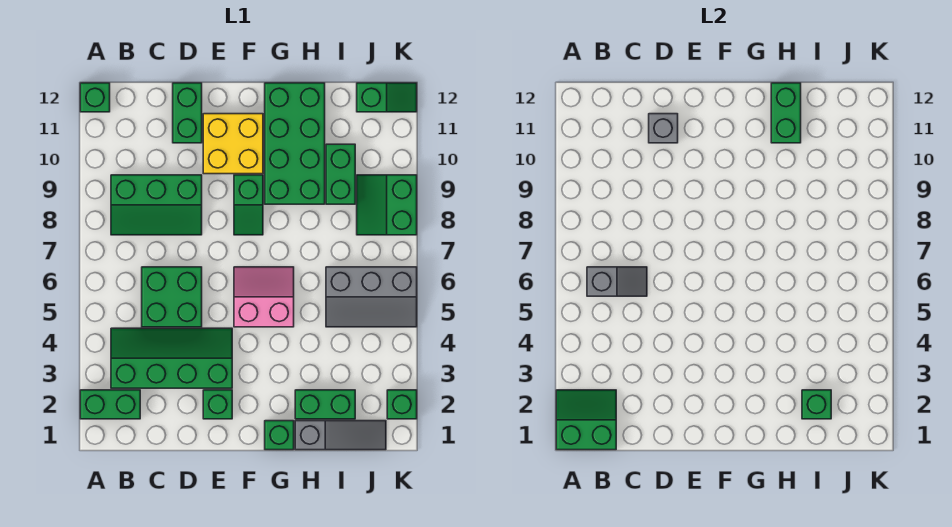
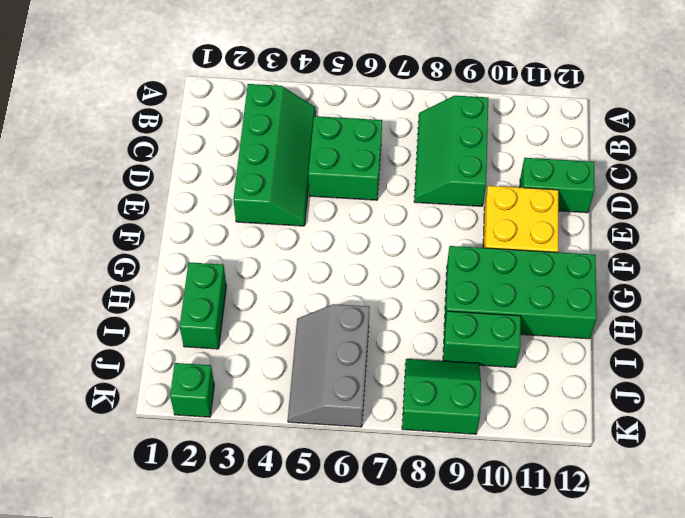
none -> green brick A2:B2 level 1
none -> green brick A12 level 1
none -> green brick E2 level 1

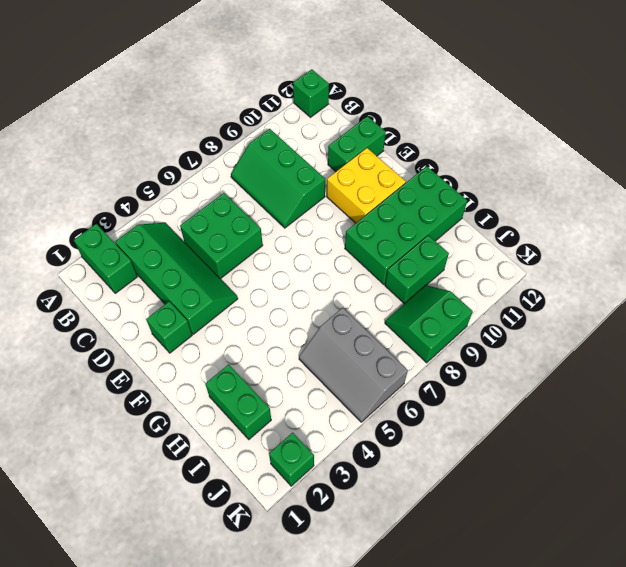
none -> pink slope F5:G6 level 1 top 5
none -> green slope F8:F9 level 1 top 9
none -> green brick G1 level 1

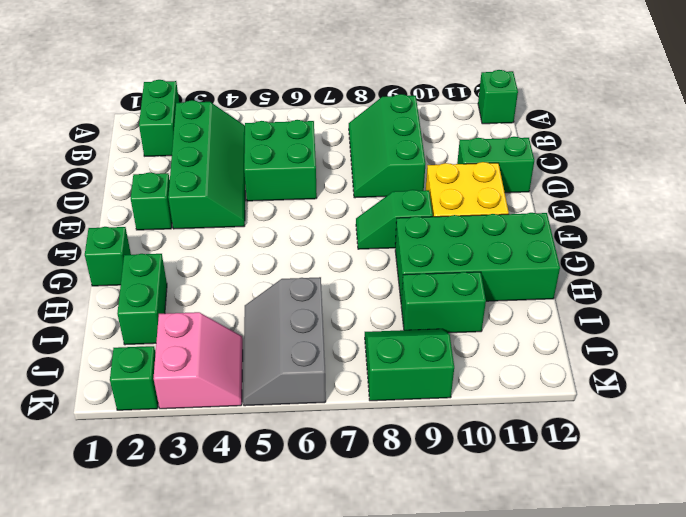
pink slope J3:K4 level 1 top 3 -> pink slope F5:G6 level 1 top 5
none -> grey slope H1:J1 level 1 top H
none -> green slope J12:K12 level 1 top J
none -> green slope A1:B2 level 2 top 1

